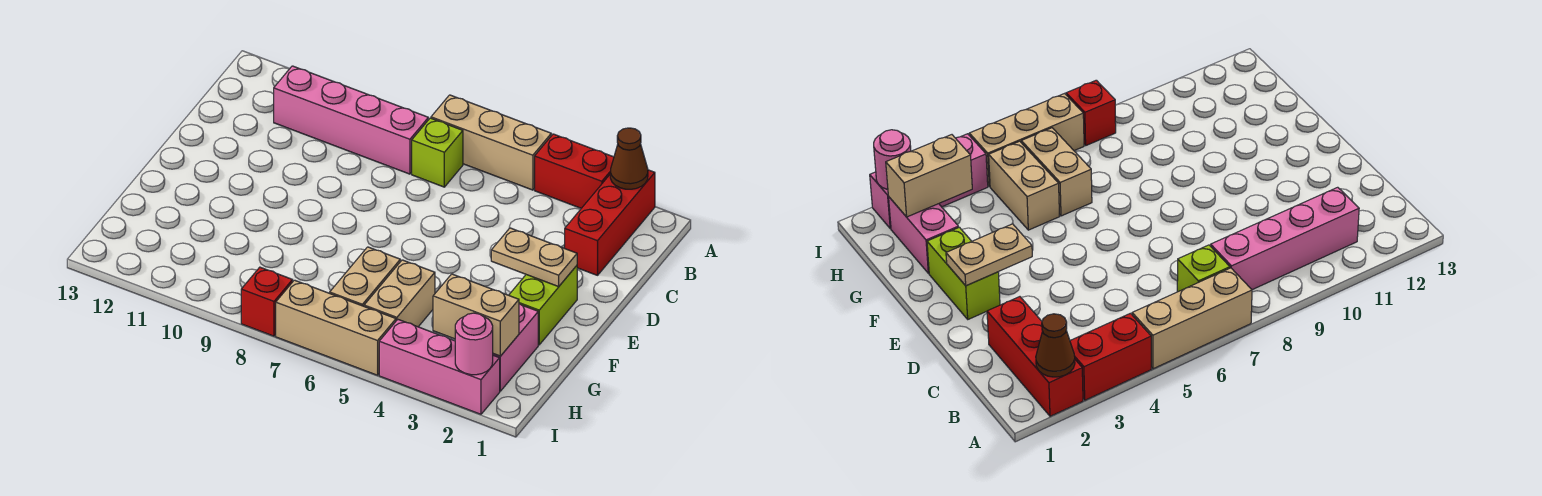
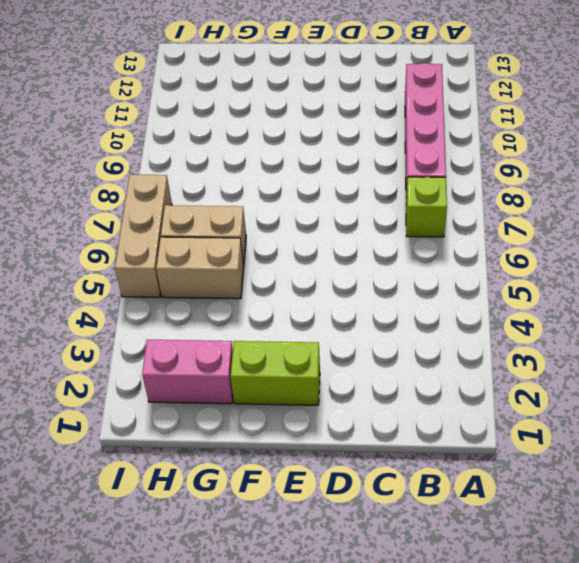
none -> red brick A2:C2 level 1
none -> red brick A3:A4 level 1
none -> tan brick A5:A7 level 1

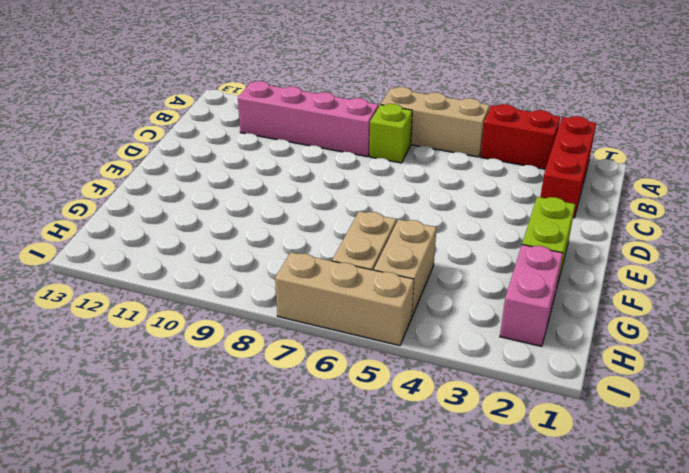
none -> pink brick I2:I4 level 1
none -> red brick I8 level 1
none -> brown cone A2 level 2

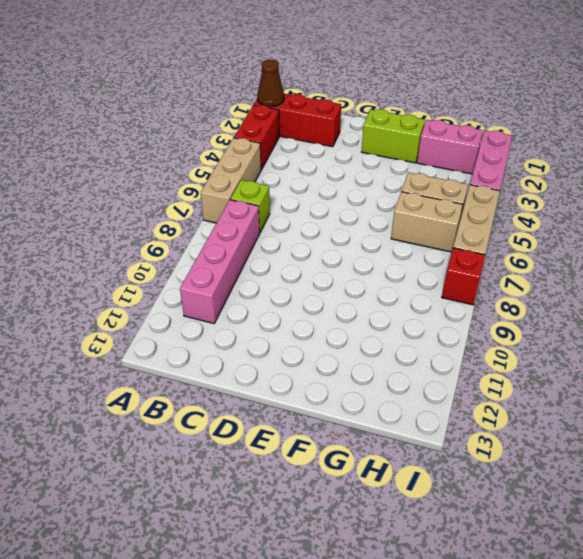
none -> tan plate E2:E3 level 2
none -> tan brick H2:H3 level 2
none -> pink round brick I2 level 2

